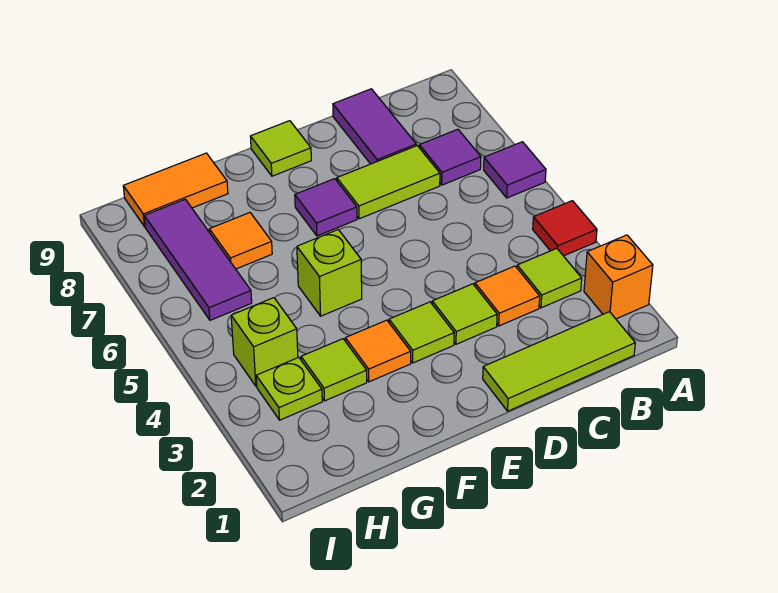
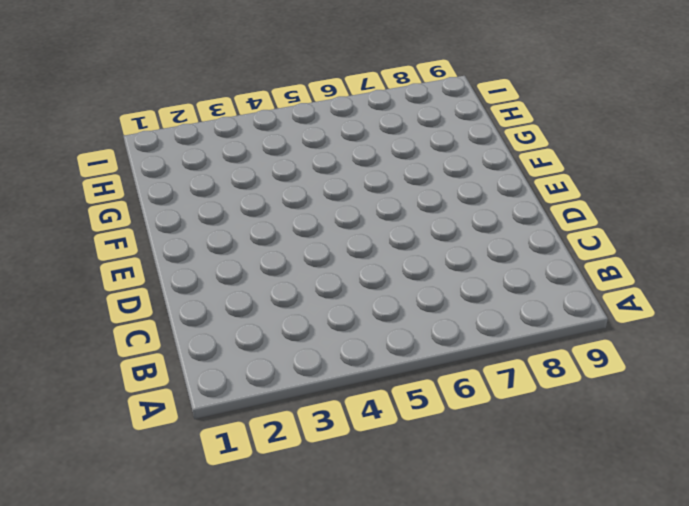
none -> orange brick A2 level 1
none -> red tile A4 level 1
none -> purple tile A6 level 1

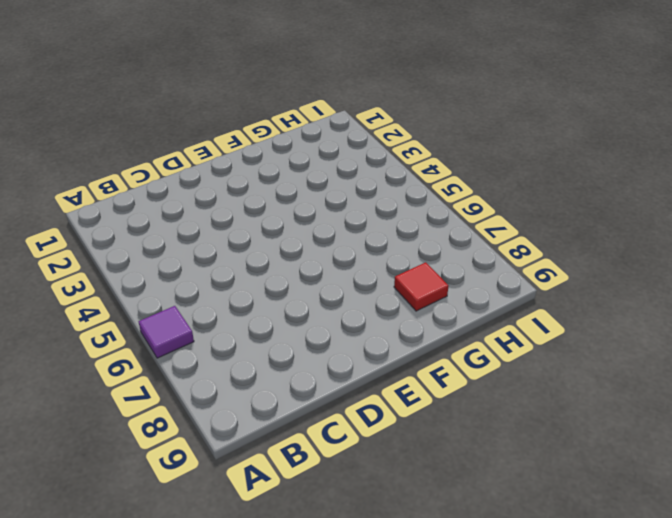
red tile G8 level 1 -> red tile A4 level 1
none -> orange brick A2 level 1
none -> lime tile B1:D1 level 1
none -> lime tile B3 level 1

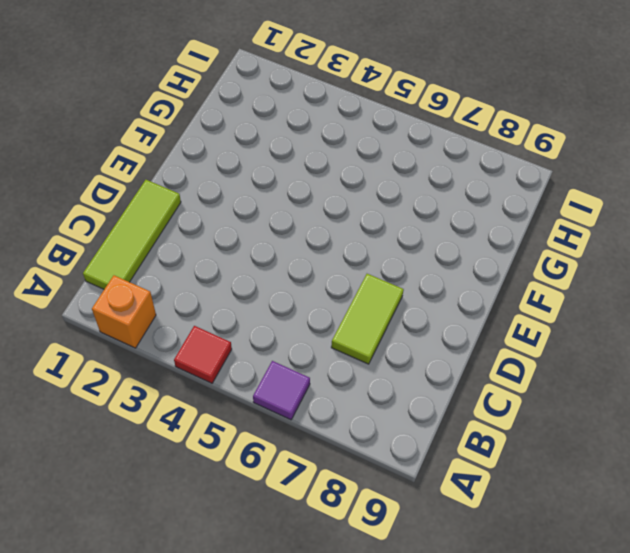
none -> lime tile B3 level 1
none -> purple tile B7 level 1
none -> orange tile C3 level 1

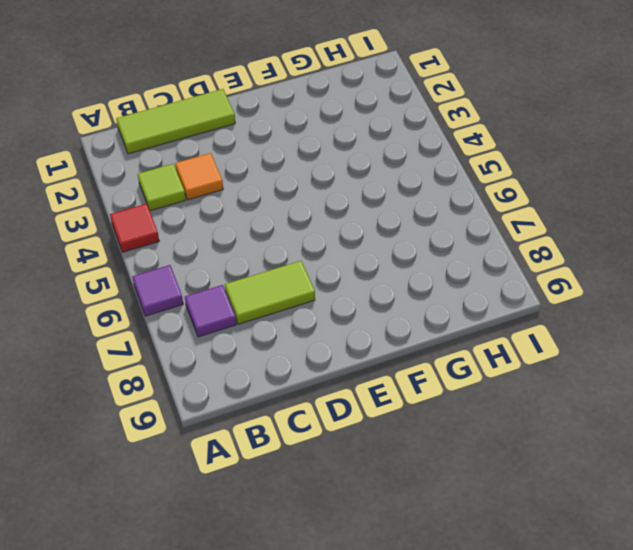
none -> orange brick A2 level 1
none -> purple tile C8:C9 level 1
none -> lime tile D3 level 1

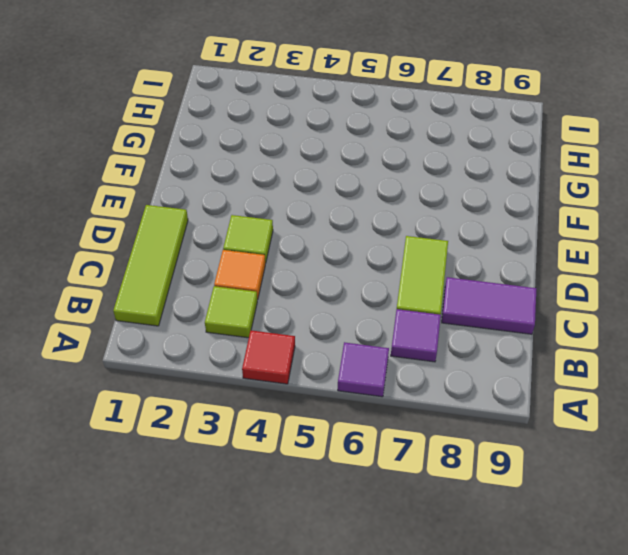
none -> orange brick A2 level 1
none -> lime tile E3 level 1
none -> purple tile E7 level 1

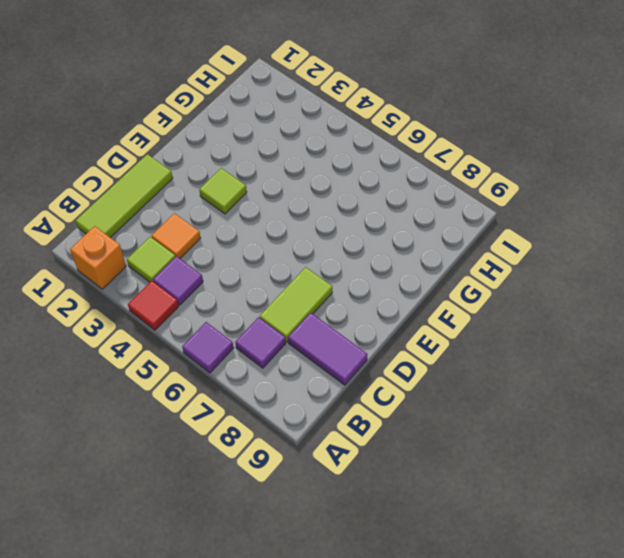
purple tile B4 level 1 -> purple tile E7 level 1
none -> lime tile D3 level 1
none -> lime tile E9 level 1
none -> orange tile F3 level 1

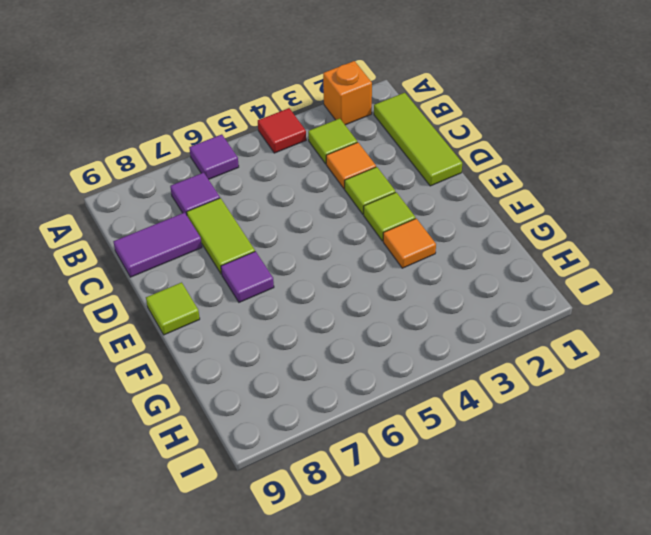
none -> lime brick F5 level 1
none -> lime tile G3 level 1
none -> orange tile G7 level 1

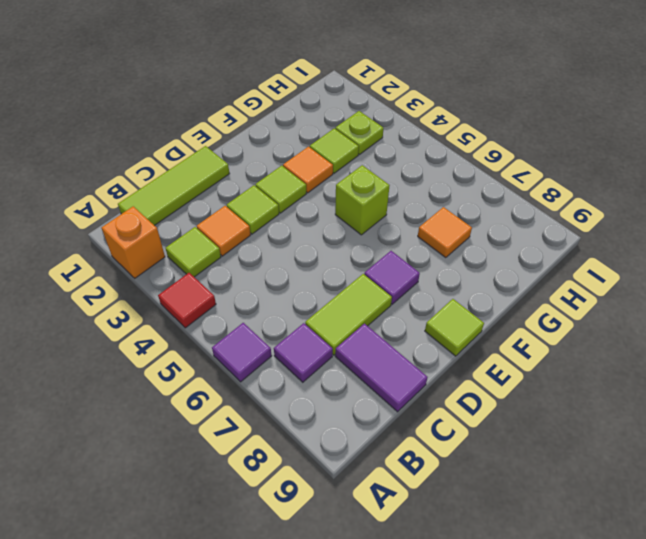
none -> orange tile G9:H9 level 1
none -> lime brick H4 level 1
none -> purple tile H6:H8 level 1

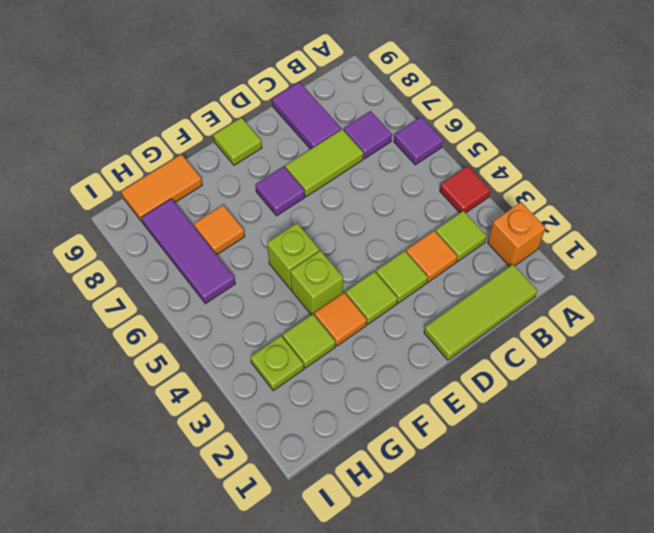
lime brick F4 level 1 -> lime brick H4 level 1

